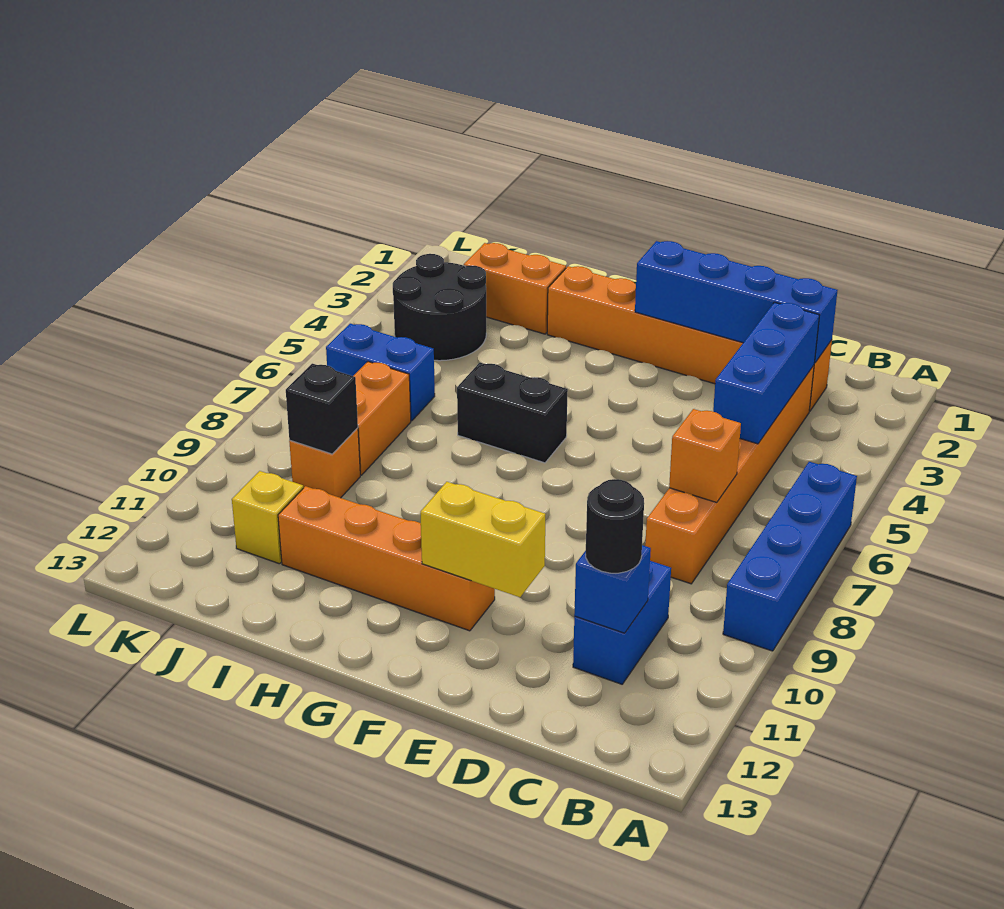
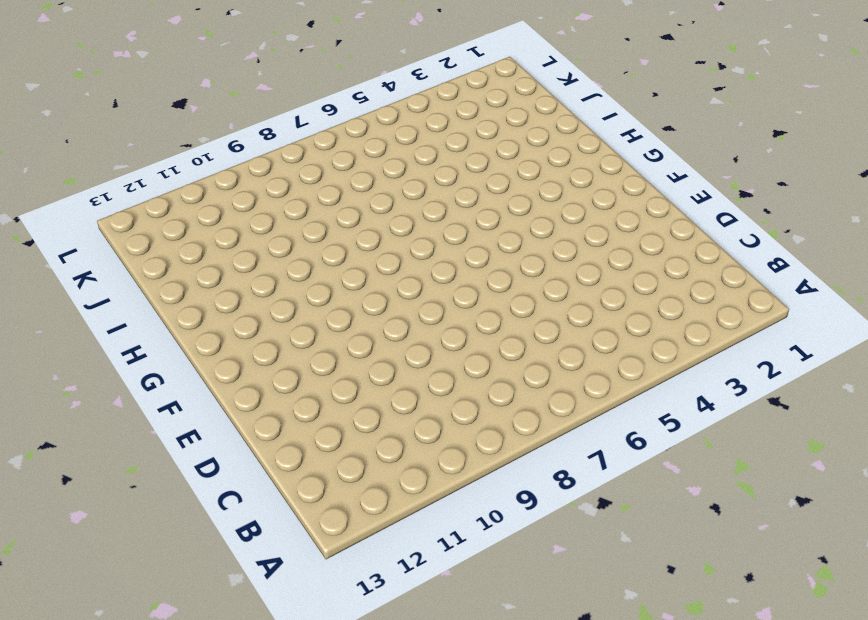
none -> blue brick A6:A9 level 1
none -> orange brick C2:H2 level 1
none -> orange brick C3:C8 level 1

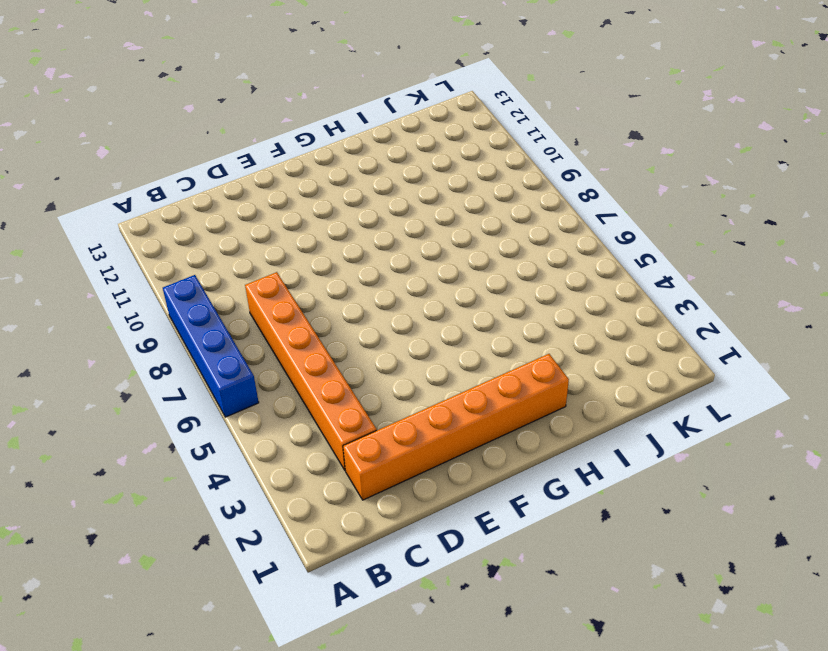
none -> blue brick C10:C11 level 1
none -> orange brick F11:I11 level 1
none -> black brick G6:H6 level 1

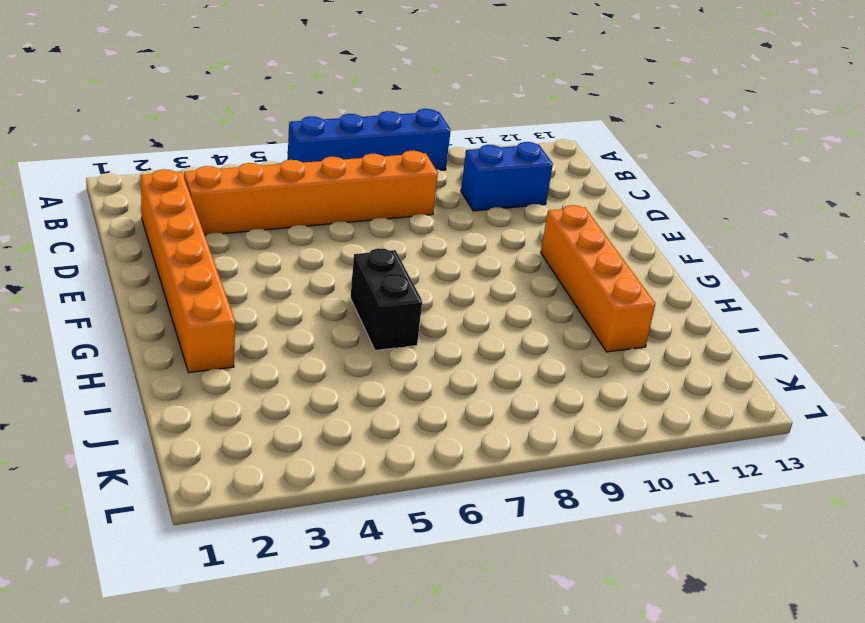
none -> orange brick I2:J2 level 1
none -> black round brick J3:K4 level 1
none -> blue brick J6:K6 level 1

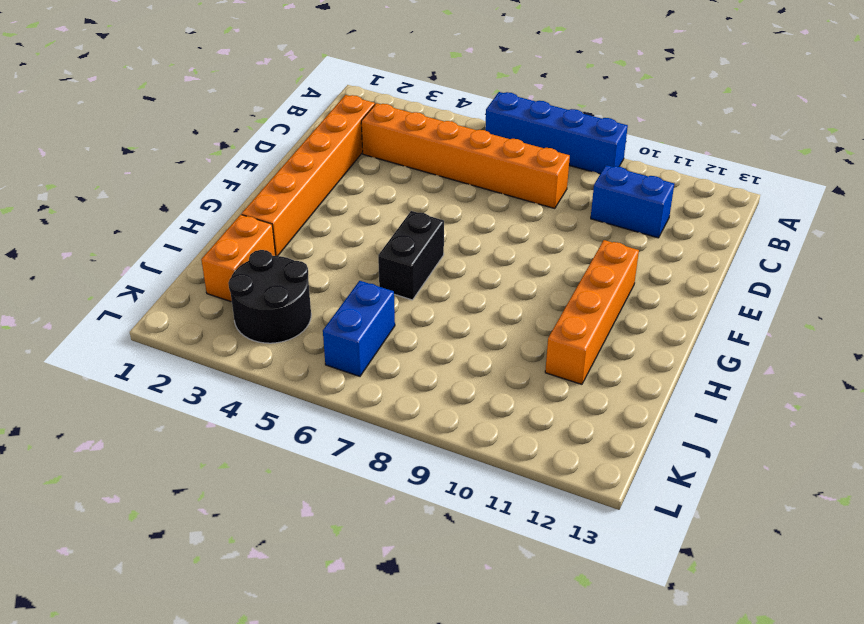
none -> orange brick J7:J8 level 1
none -> orange brick J9 level 1
none -> yellow brick J11 level 1

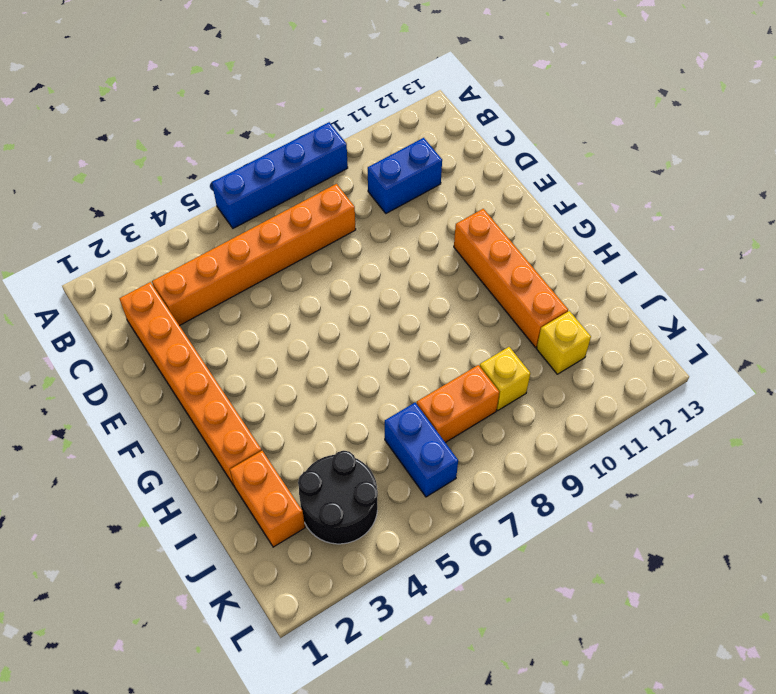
yellow brick J9 level 1 -> orange brick J9 level 1
none -> black brick G6:H6 level 1
none -> blue brick C2:F2 level 2
none -> blue brick C3:C5 level 2

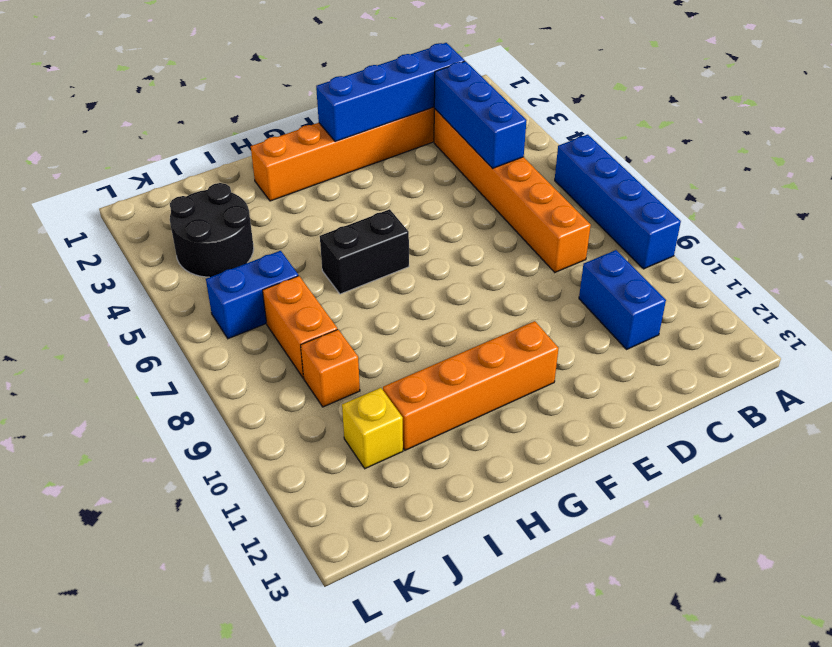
none -> orange brick I2:J2 level 1
none -> orange brick C7 level 2
none -> blue brick C11 level 2

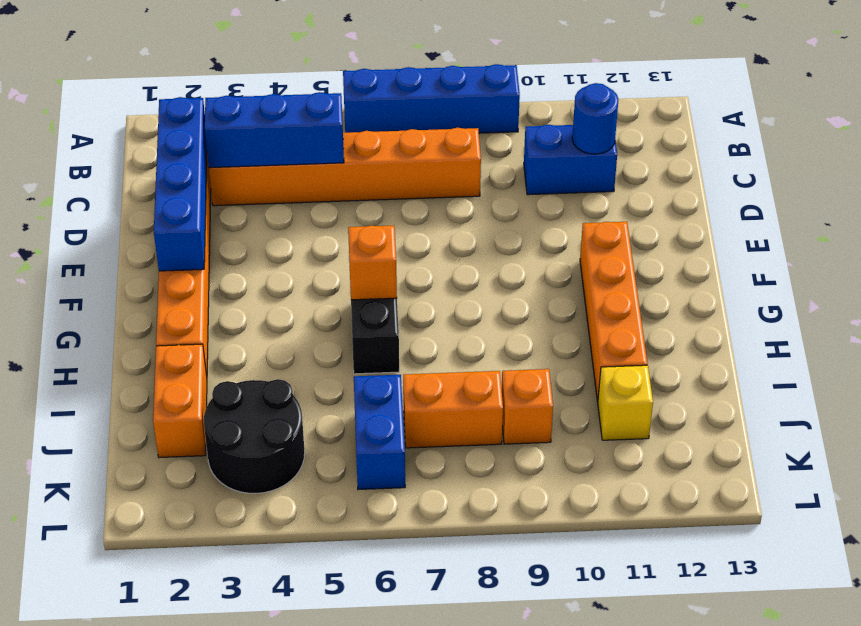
blue round brick C11 level 2 -> blue brick C11 level 2
orange brick G6 level 2 -> orange brick C7 level 2
none -> yellow brick E11:F11 level 2
none -> black brick J9 level 2
none -> black round brick C11 level 3

